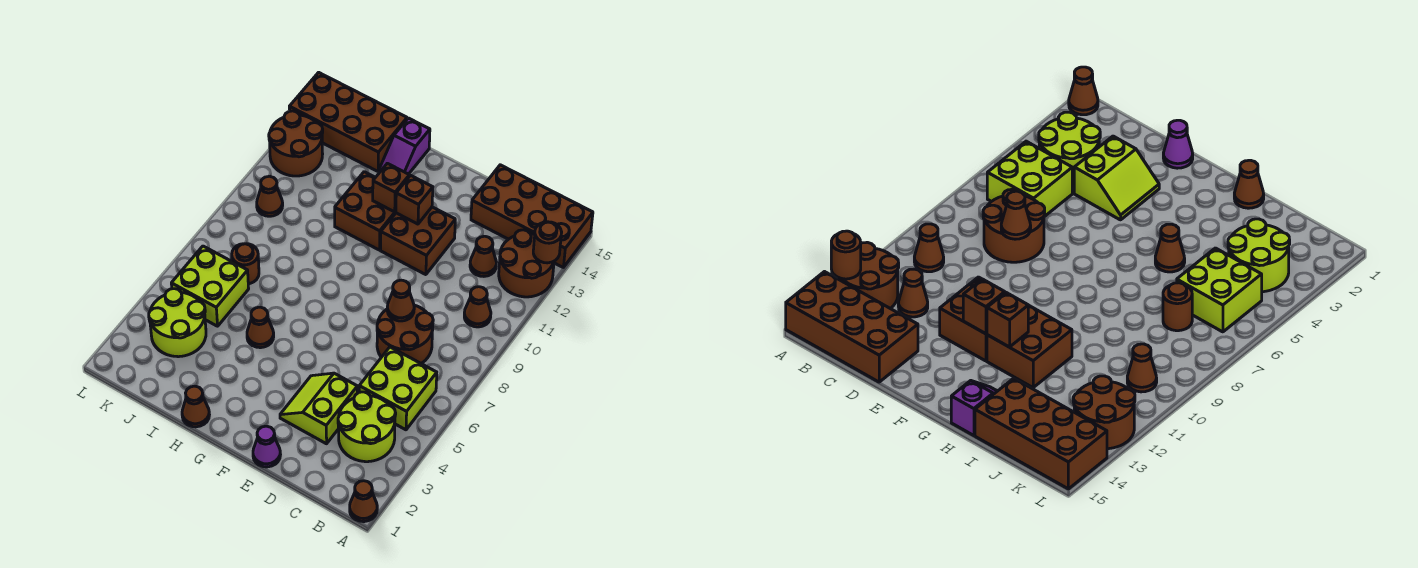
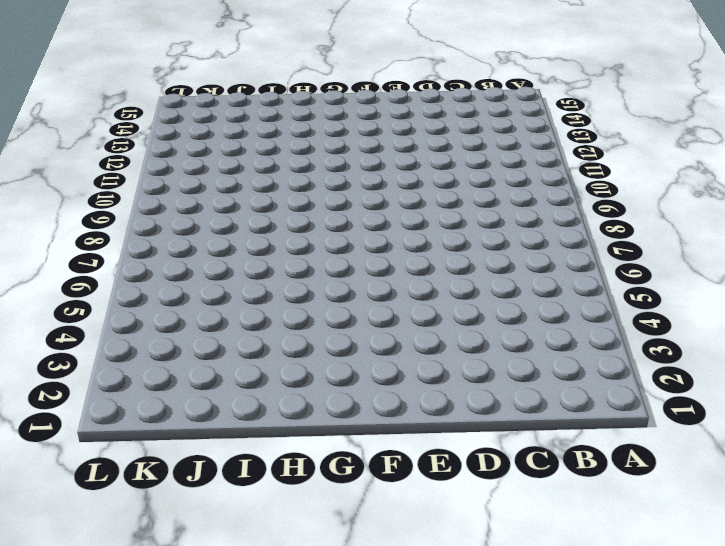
none -> brown cone A1 level 1
none -> brown round brick A12:B13 level 1
none -> brown brick A14:D15 level 1

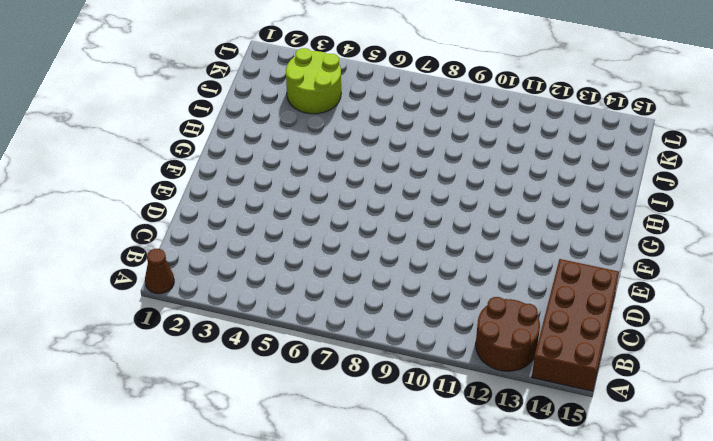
none -> lime round brick B3:C4 level 1
none -> lime brick B5:C6 level 1
none -> brown cone B10 level 1

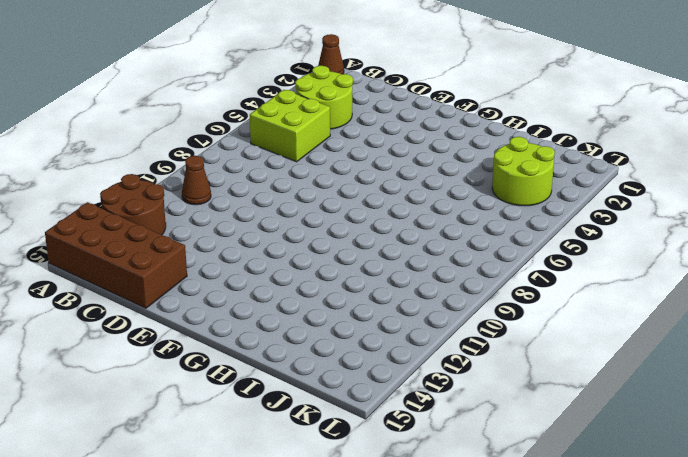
none -> brown round brick C7:D8 level 1
none -> brown cone C12 level 1
none -> lime slope D3:E4 level 1 top D

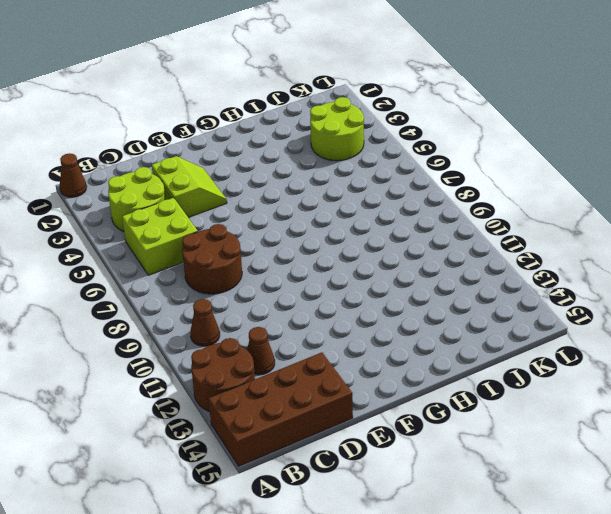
none -> purple cone E1 level 1
none -> brown brick E11:F12 level 1
none -> brown brick G11:H12 level 1

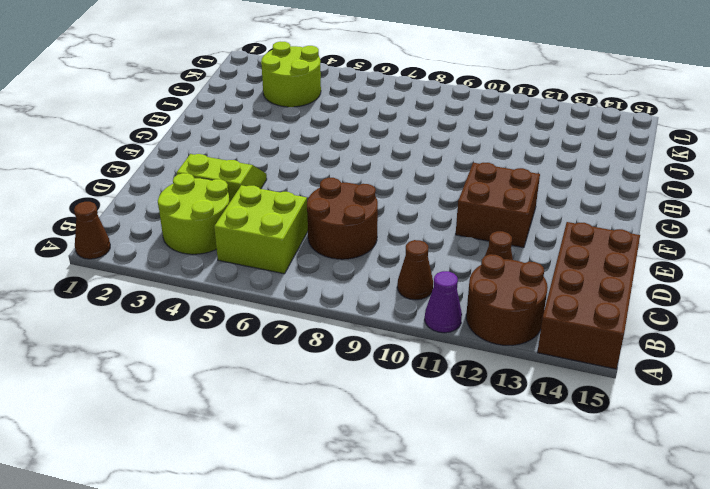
purple cone A11 level 1 -> purple cone E1 level 1
none -> brown brick G11:H12 level 1
none -> brown cone H1 level 1
none -> brown cone H5 level 1

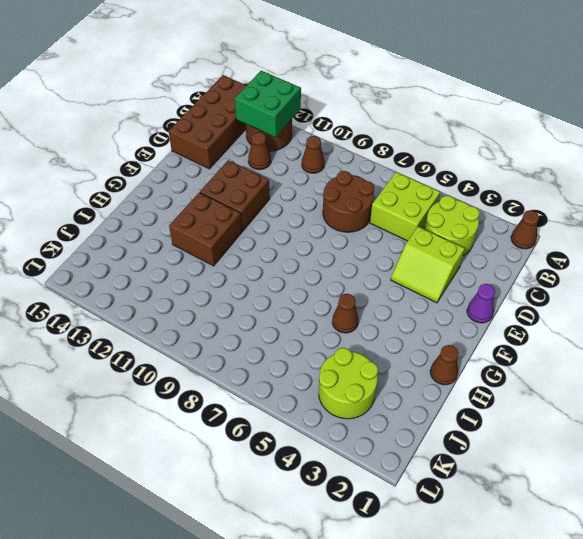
green brick A12:B13 level 2 -> brown round brick A13 level 2
none -> purple slope H14:H15 level 1 top 15
none -> brown brick I14:L15 level 1
none -> lime brick J5:K6 level 1

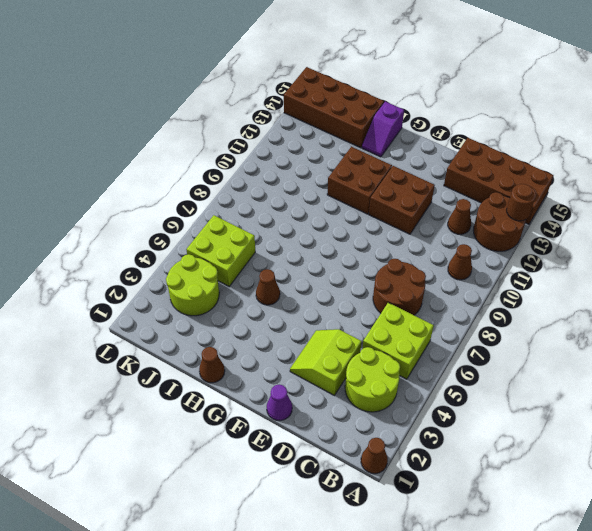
none -> brown round brick J7 level 1
none -> brown cone K10 level 1
none -> brown round brick K12:L13 level 1

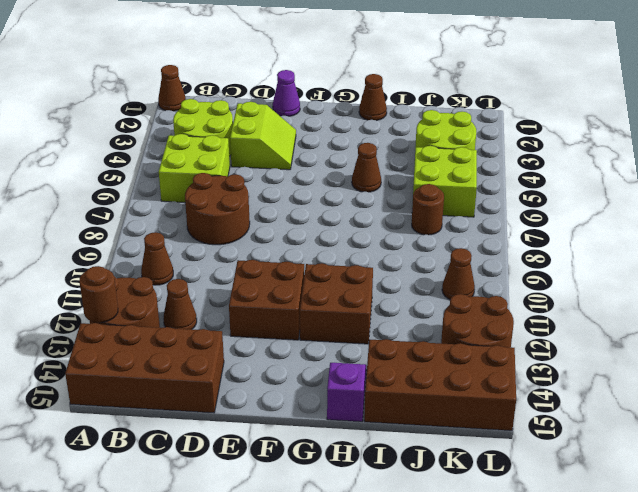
none -> brown cone D8 level 2
none -> brown brick F12 level 2
none -> brown brick G12 level 2

